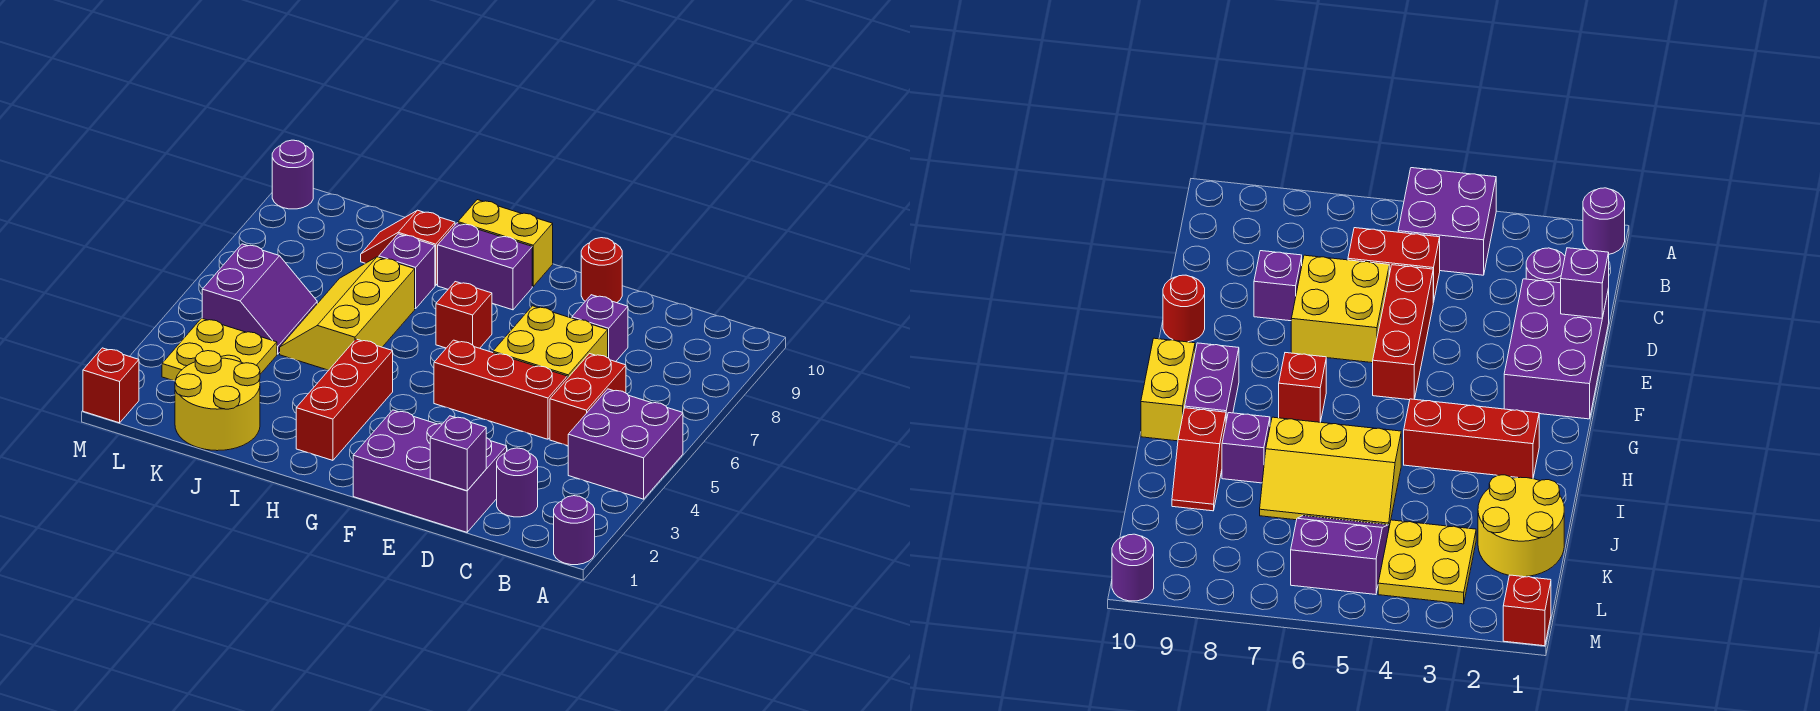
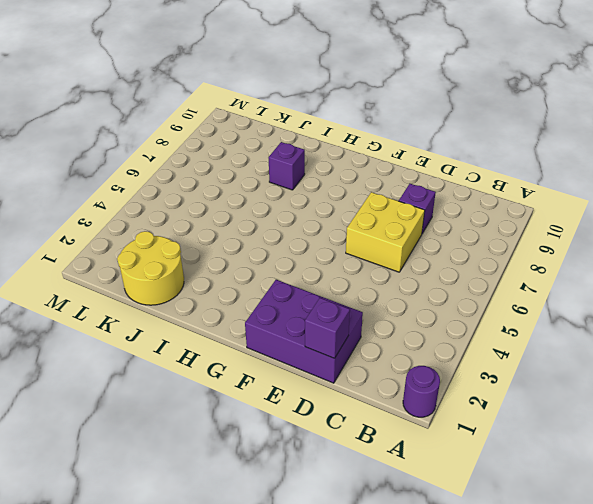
none -> purple brick A4:B5 level 1
none -> purple round brick C2 level 1
none -> red brick C5:C6 level 1

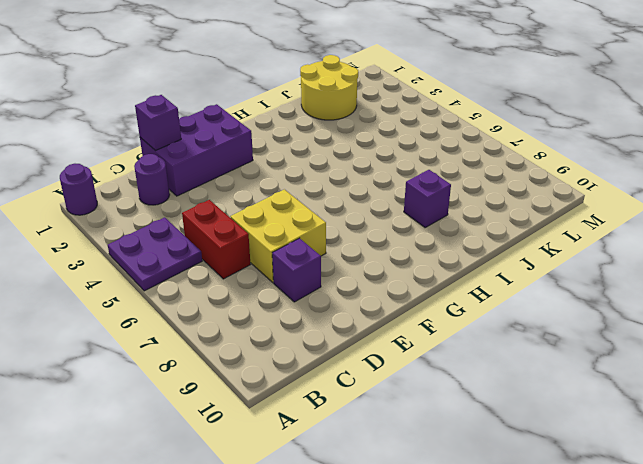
purple plate A4:B5 level 1 -> purple brick A4:B5 level 1
none -> red brick D5:F5 level 1
none -> red round brick E10 level 1
none -> red brick G7 level 1

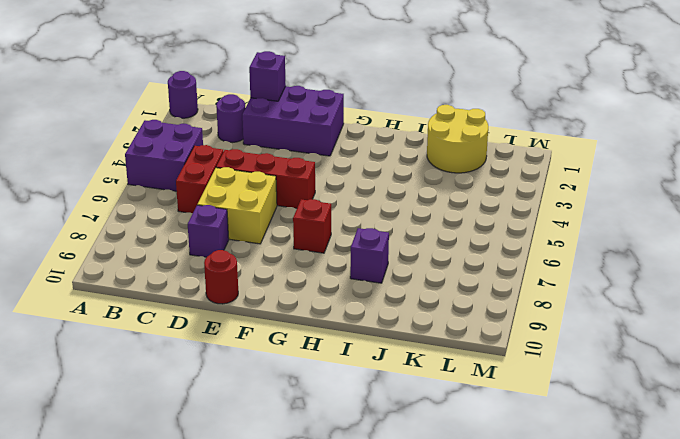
none -> purple brick G9:H9 level 1
none -> yellow brick G10:H10 level 1
none -> red brick H2:H4 level 1

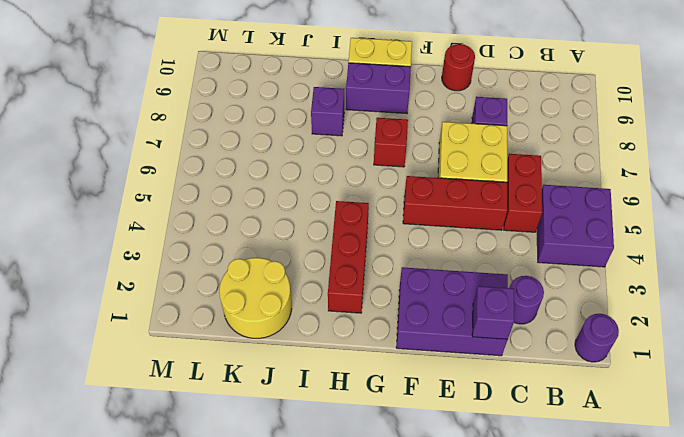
none -> yellow slope I5:J7 level 1 top I
none -> red slope I9:J9 level 1 top I
none -> yellow plate K3:L4 level 1

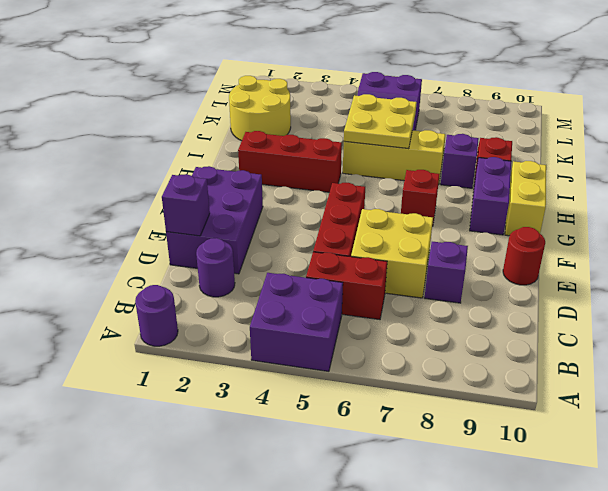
yellow plate I5:J6 level 2 -> yellow plate K3:L4 level 1
none -> red brick M1 level 1
none -> purple round brick M10 level 1

